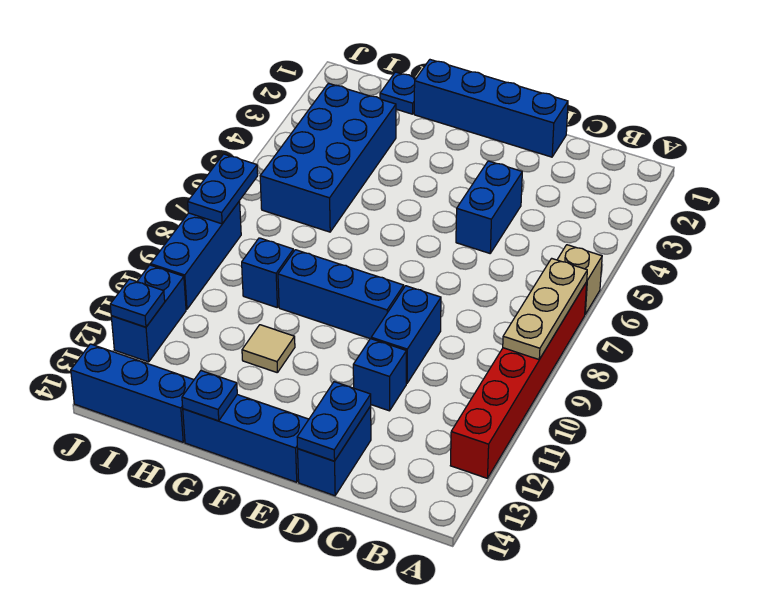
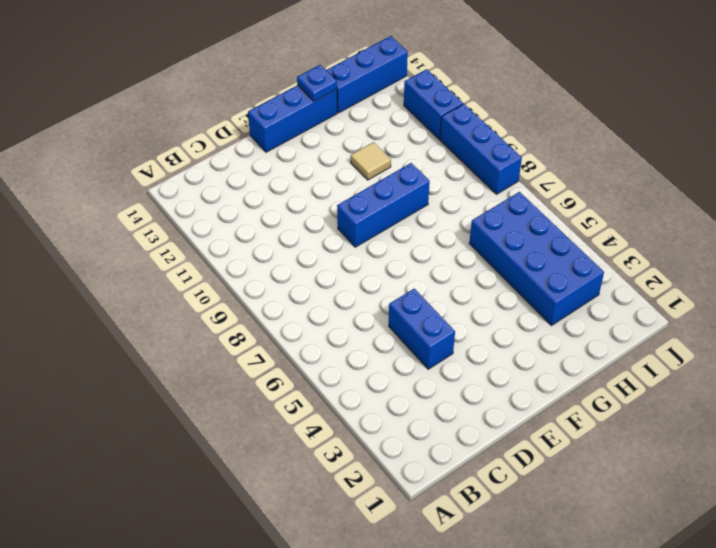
none -> tan brick A6 level 1
none -> red brick A7:A12 level 1
none -> blue brick D1:G1 level 1

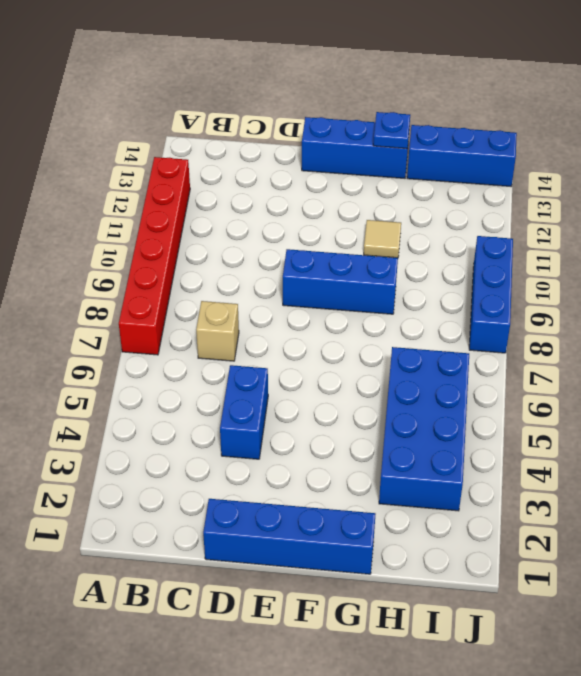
tan brick C7 level 1 -> tan brick A6 level 1
none -> blue brick D9:D10 level 1
none -> blue brick D11 level 1
none -> blue brick D13:D14 level 1

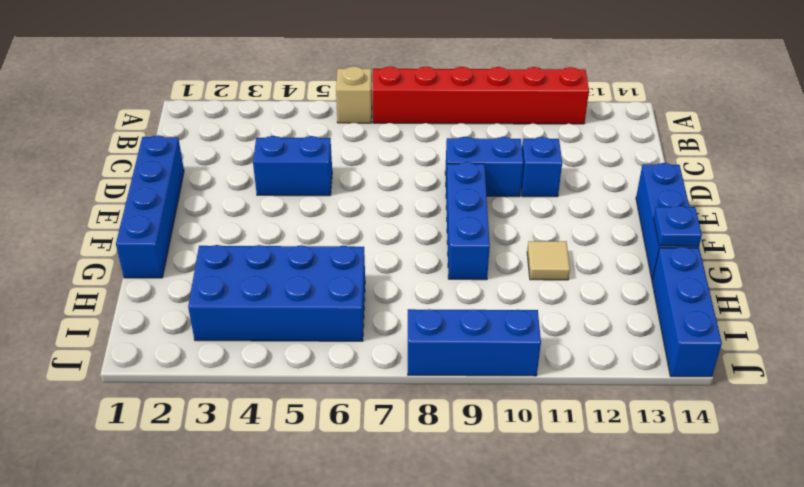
none -> blue brick D13:D14 level 1
none -> blue plate H1 level 1
none -> blue brick H9 level 1

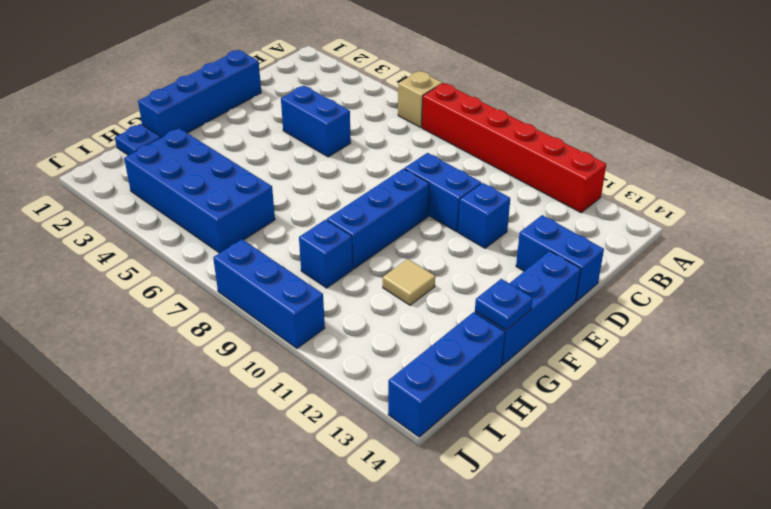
none -> blue brick J11:J12 level 1
none -> tan plate A7:A9 level 2
none -> blue plate D13:D14 level 2

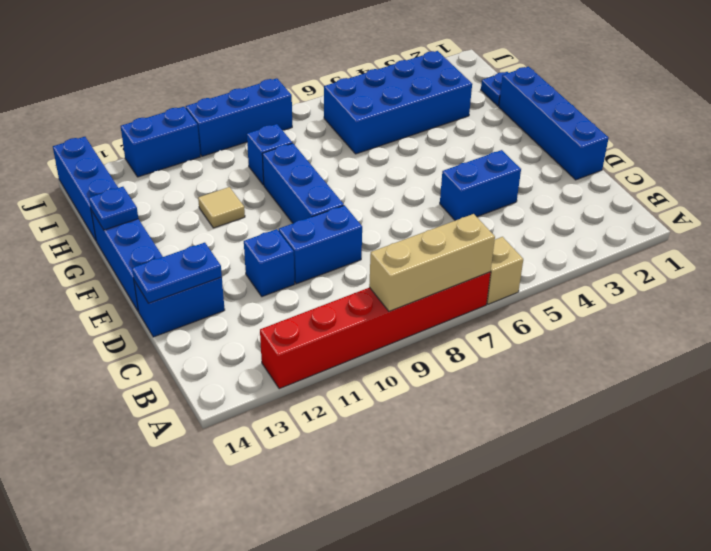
tan brick A7:A9 level 2 -> tan plate A7:A9 level 2
none -> blue plate J7:J8 level 2
none -> blue plate J12 level 2

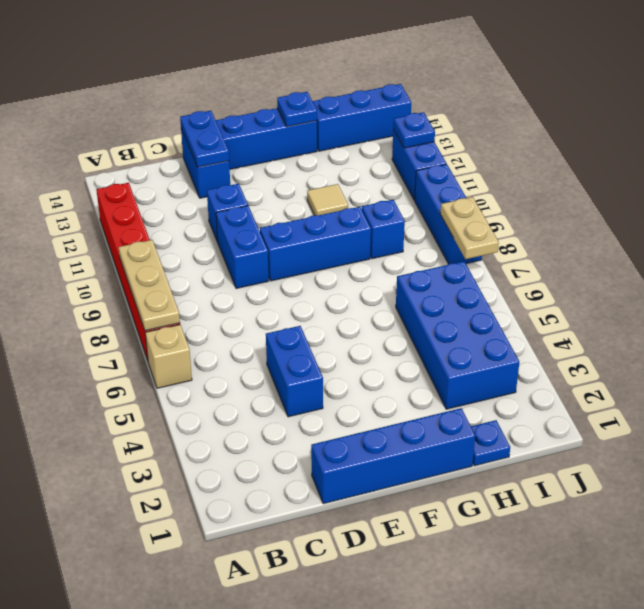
tan plate J7:J8 level 2 -> blue plate J7:J8 level 2

